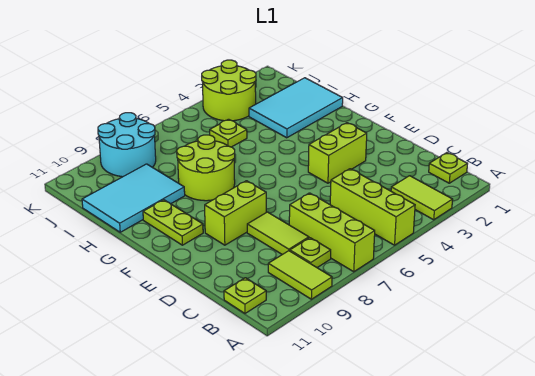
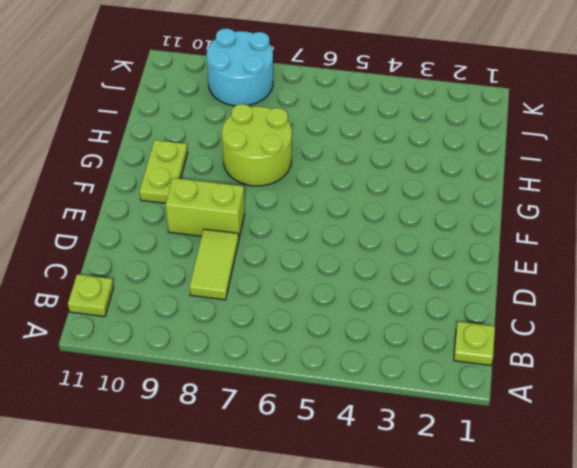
none -> lime tile A3:B3 level 1
none -> lime brick A5:C5 level 1
none -> lime brick A7:C7 level 1

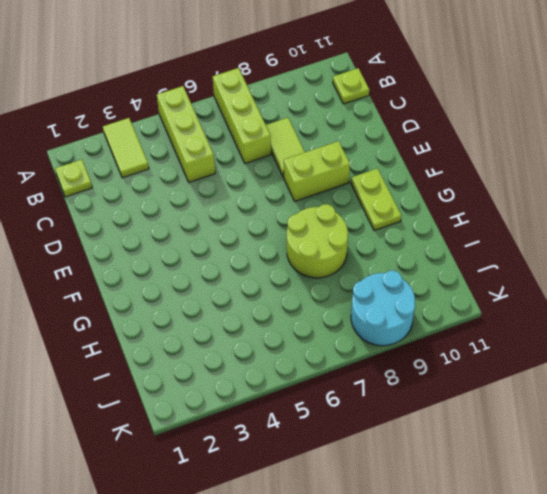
none -> lime tile A9:B9 level 1
none -> lime plate B8 level 1
none -> lime brick E3:E4 level 1

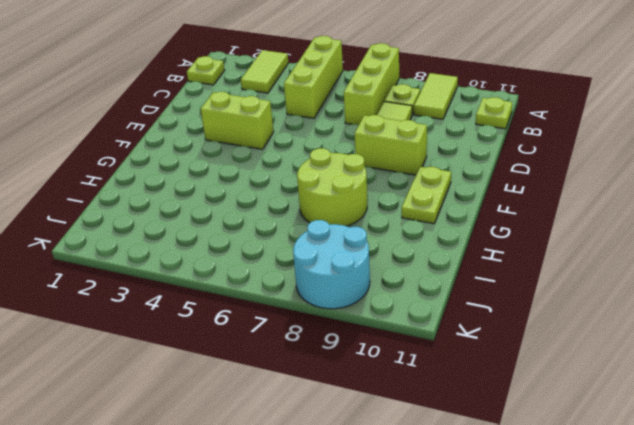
none -> cyan tile H1:I3 level 1
none -> cyan tile H9:I11 level 1
none -> lime plate I5 level 1

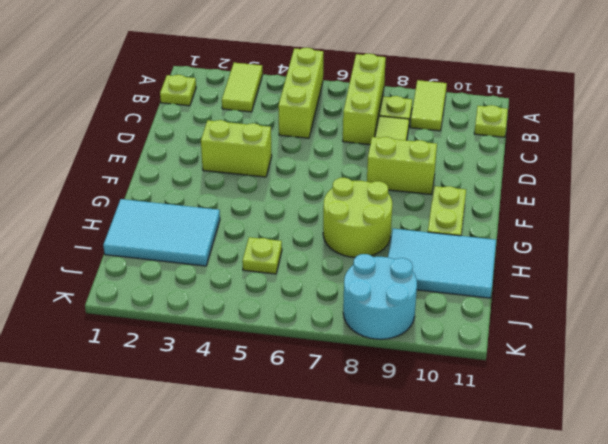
none -> lime round brick J3:K4 level 1

